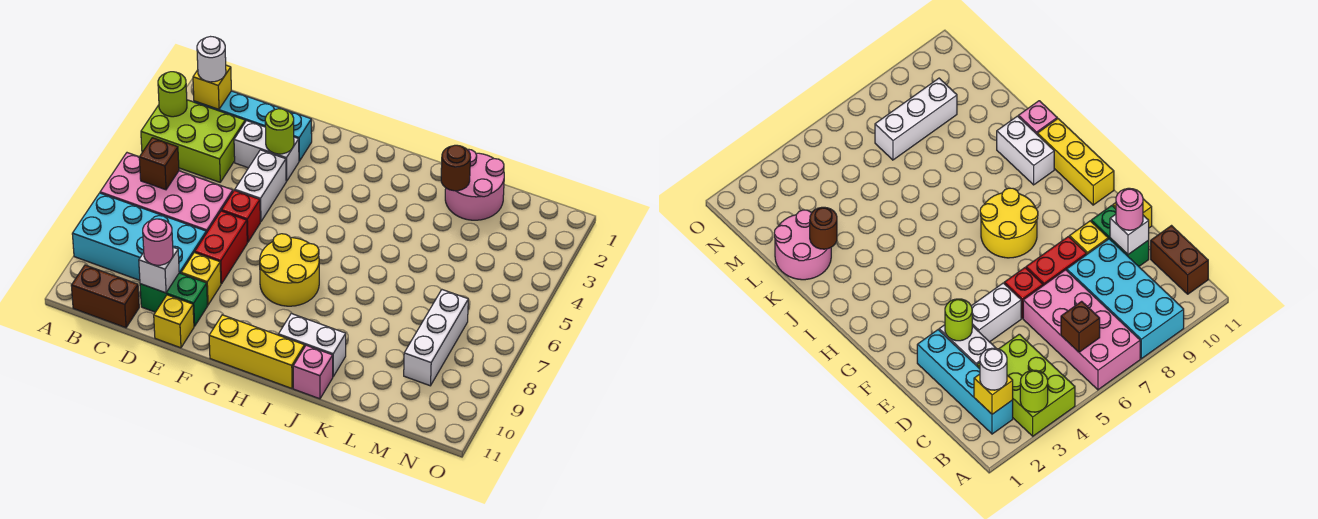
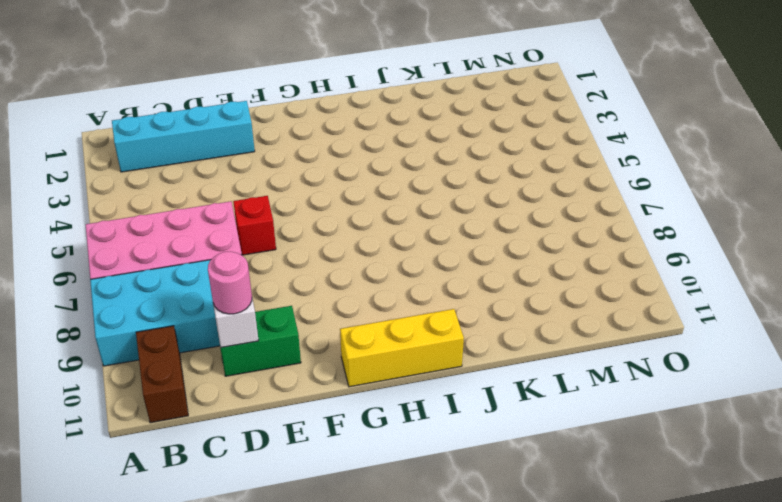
brown brick B10:B11 level 1 -> brown brick B11:C11 level 1
none -> lime brick A3:C4 level 1
none -> white brick D3:E3 level 1
none -> white brick E4:E5 level 1

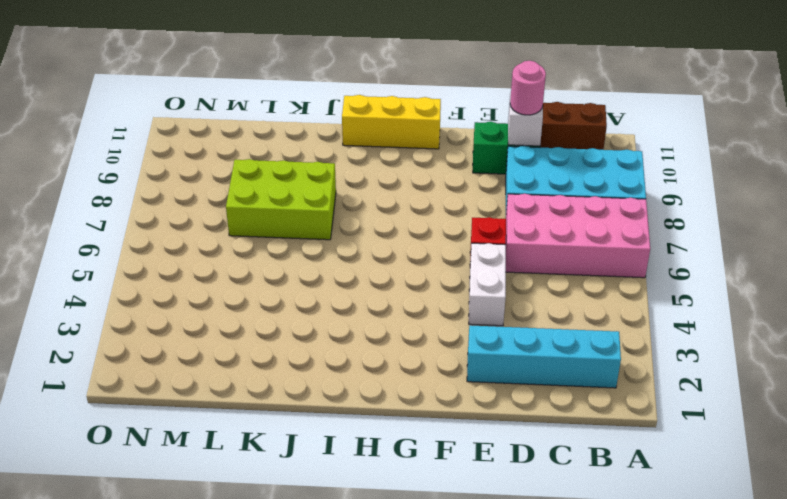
lime brick J7:L8 level 1 -> lime brick A3:C4 level 1
none -> white brick D3:E3 level 1
none -> red brick E7:E8 level 1
none -> yellow brick E9 level 1

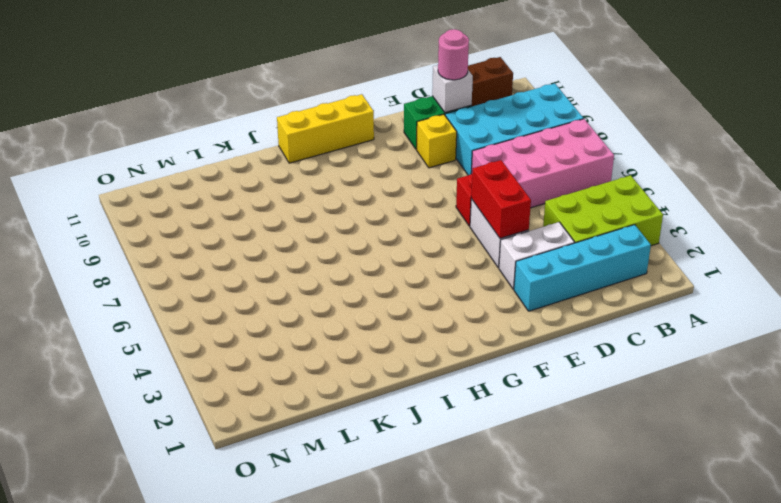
red brick E4:E5 level 2 -> red brick E7:E8 level 1
none -> yellow brick E11 level 1
none -> yellow round brick G7:H8 level 1
none -> white brick I10:J10 level 1

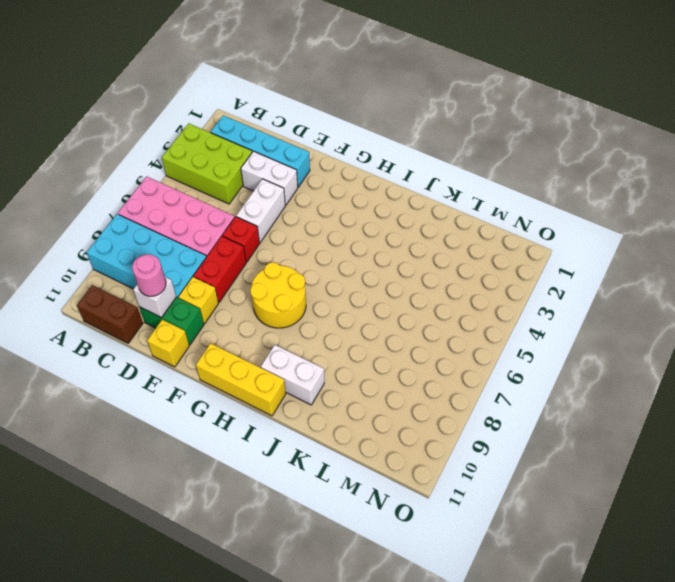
none -> pink brick J11 level 1
none -> pink round brick K1:L2 level 1
none -> white brick M7:M9 level 1

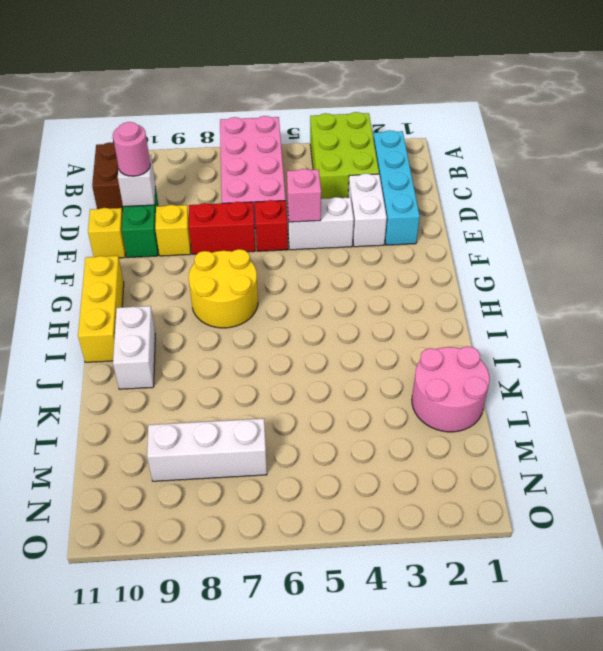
pink brick E5 level 2 -> pink brick J11 level 1
none -> cyan brick A8:D9 level 1
none -> lime round brick A3 level 2
none -> yellow brick B2 level 2

